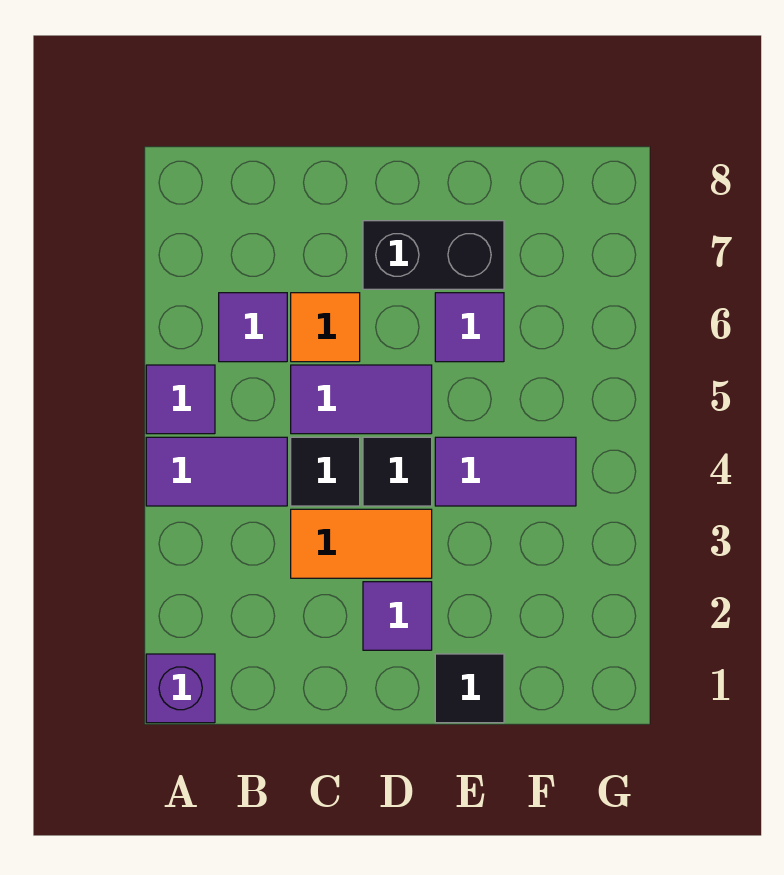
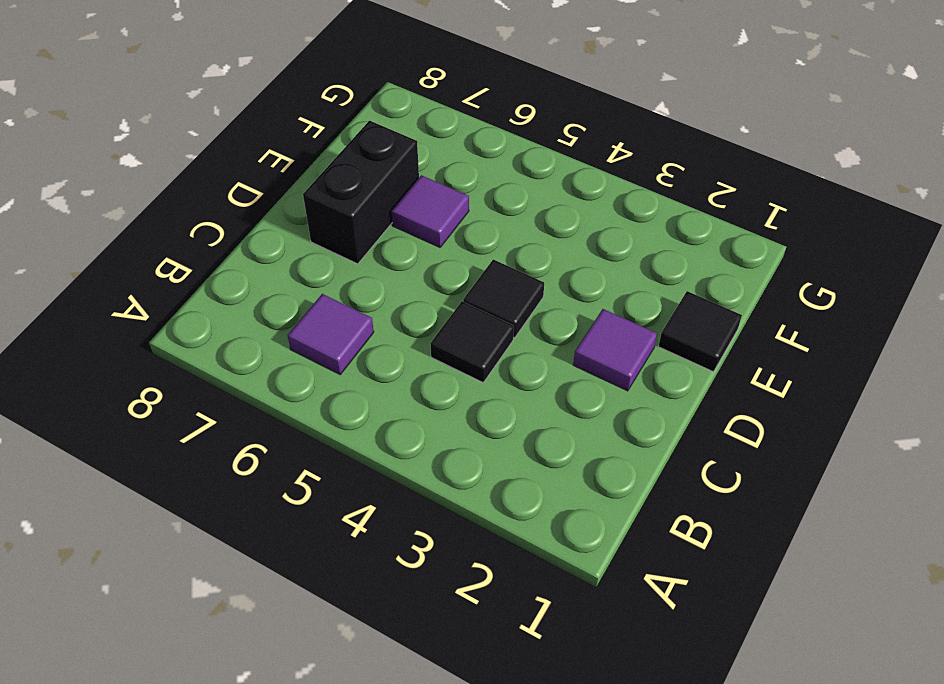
none -> purple brick A1 level 1
none -> purple tile A4:B4 level 1
none -> purple tile A5 level 1

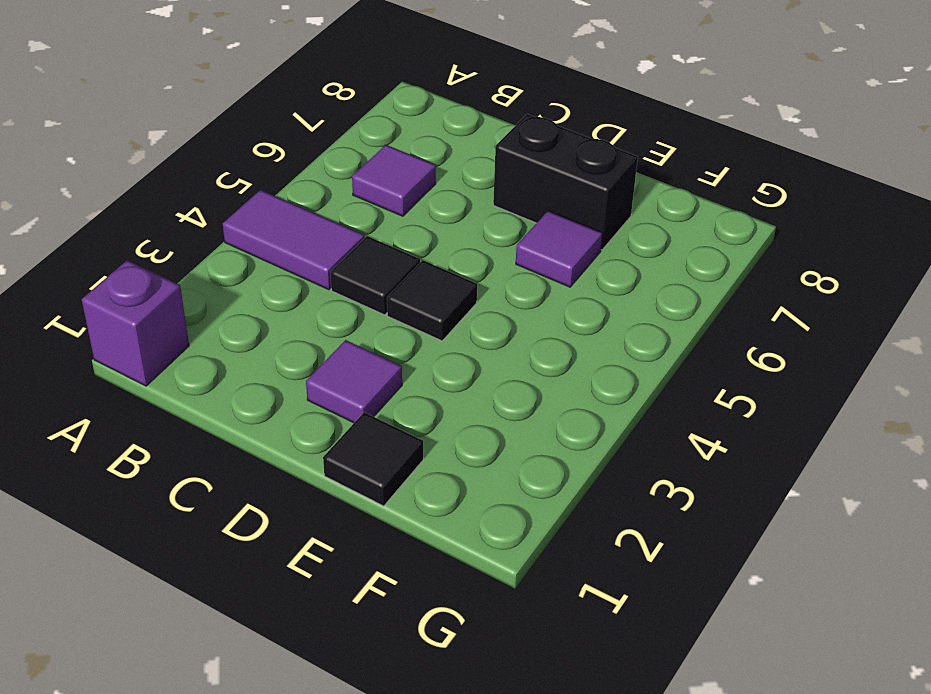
none -> purple tile A5 level 1
none -> orange tile C3:D3 level 1
none -> purple tile C5:D5 level 1

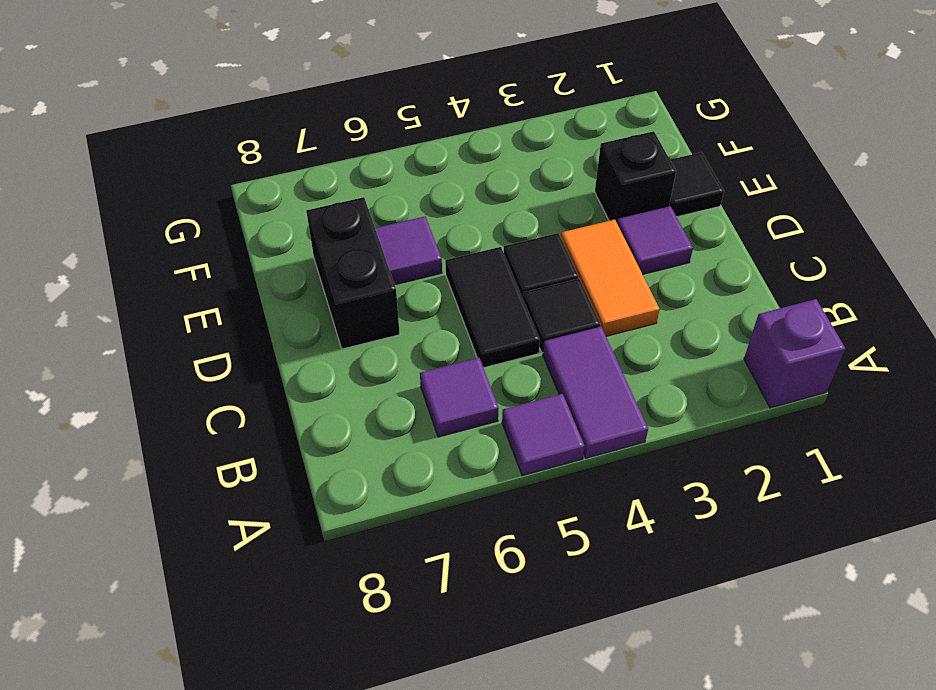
black tile C5:D5 level 1 -> purple tile C5:D5 level 1
black brick E2 level 1 -> none
none -> orange tile C6 level 1
none -> purple tile E4:F4 level 1

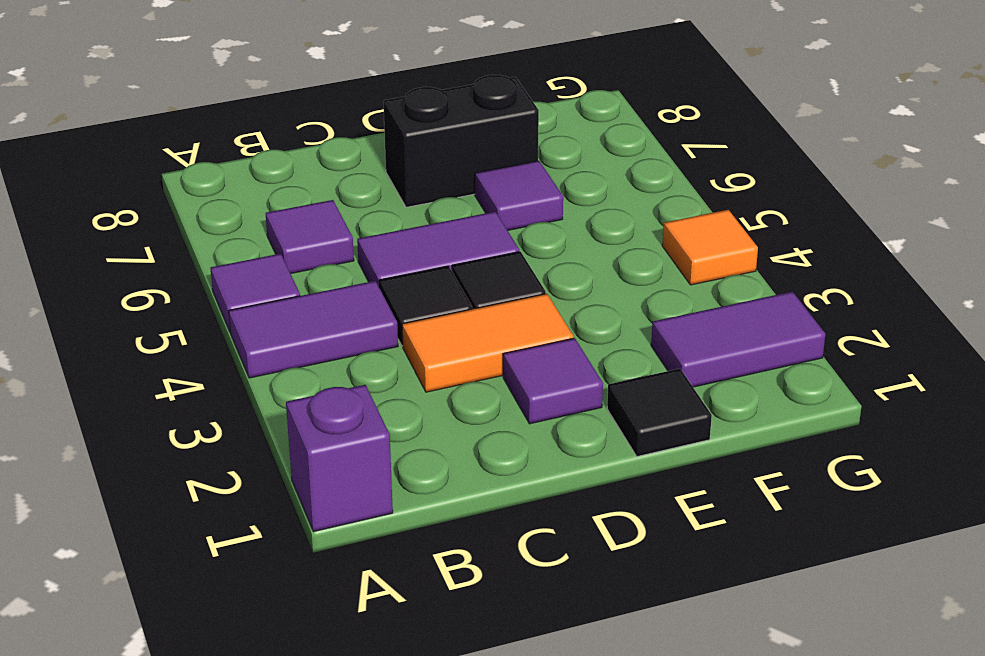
purple tile F2:G2 level 1 -> purple tile E4:F4 level 1
orange tile G4 level 1 -> orange tile C6 level 1

